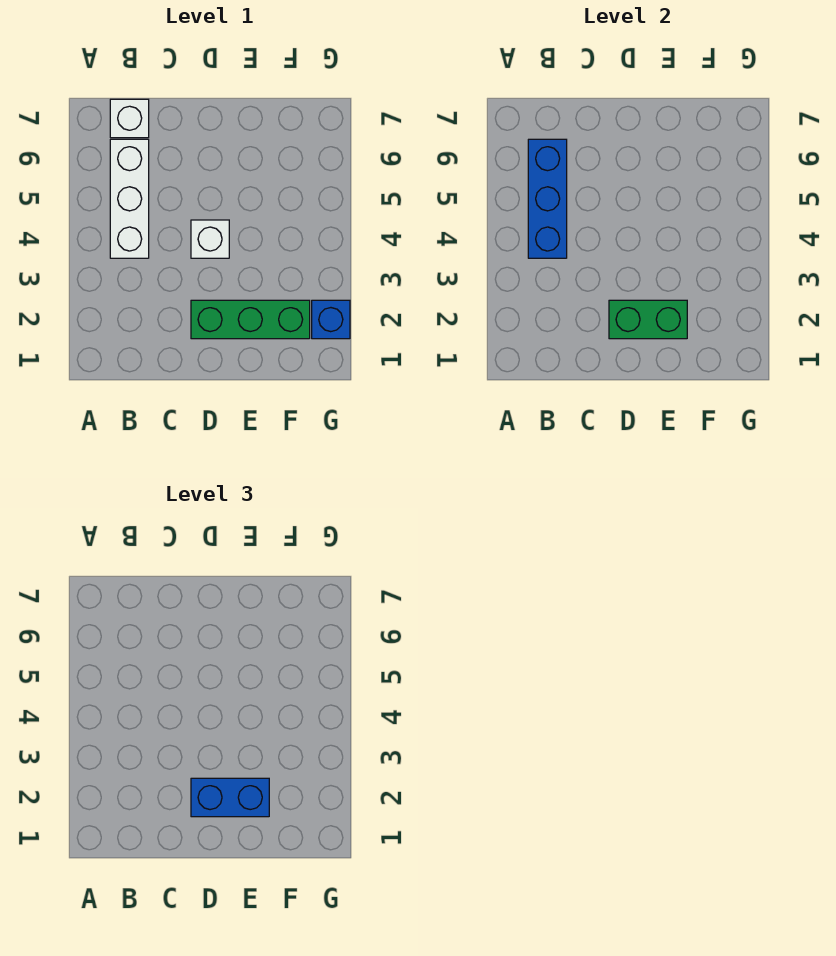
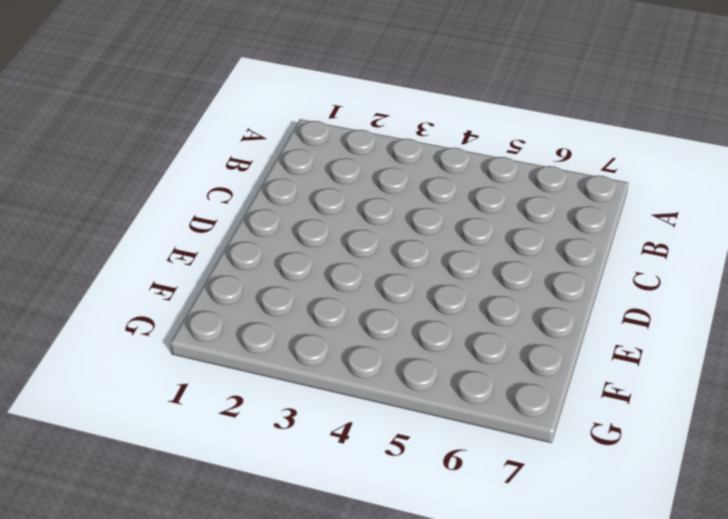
none -> white brick B4:B6 level 1
none -> white brick B7 level 1

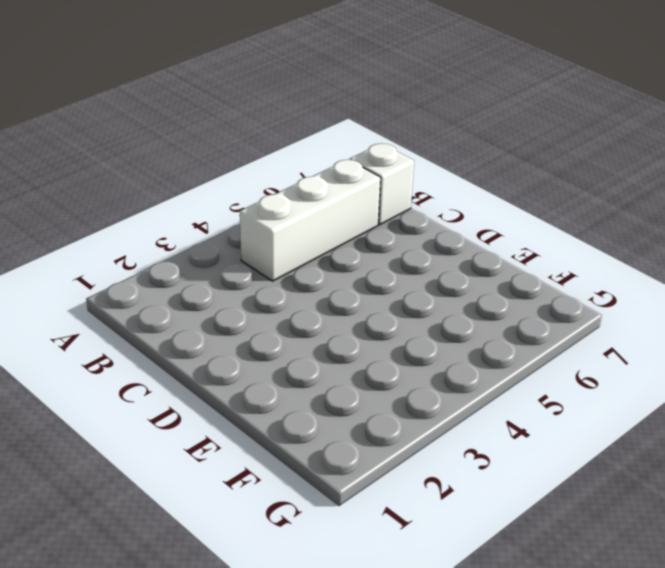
none -> green brick D2:F2 level 1
none -> white brick D4 level 1

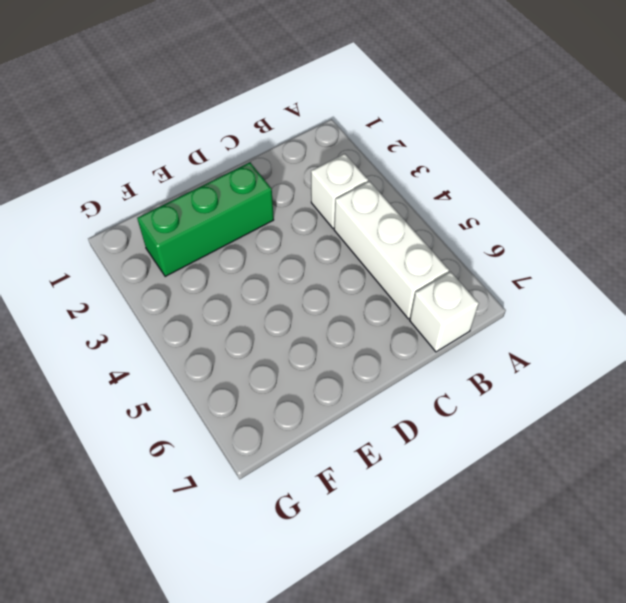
white brick B3 level 1 -> white brick D4 level 1
none -> blue brick G2 level 1
none -> blue brick B4:B6 level 2

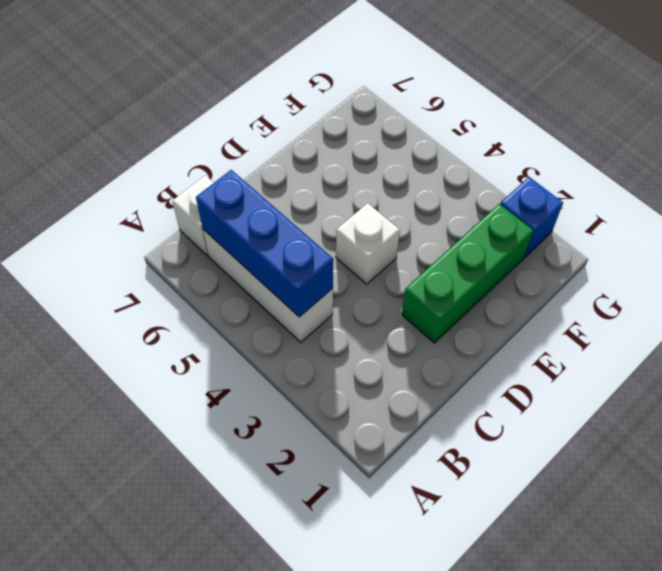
none -> green brick D2:E2 level 2
none -> blue brick D2:E2 level 3

